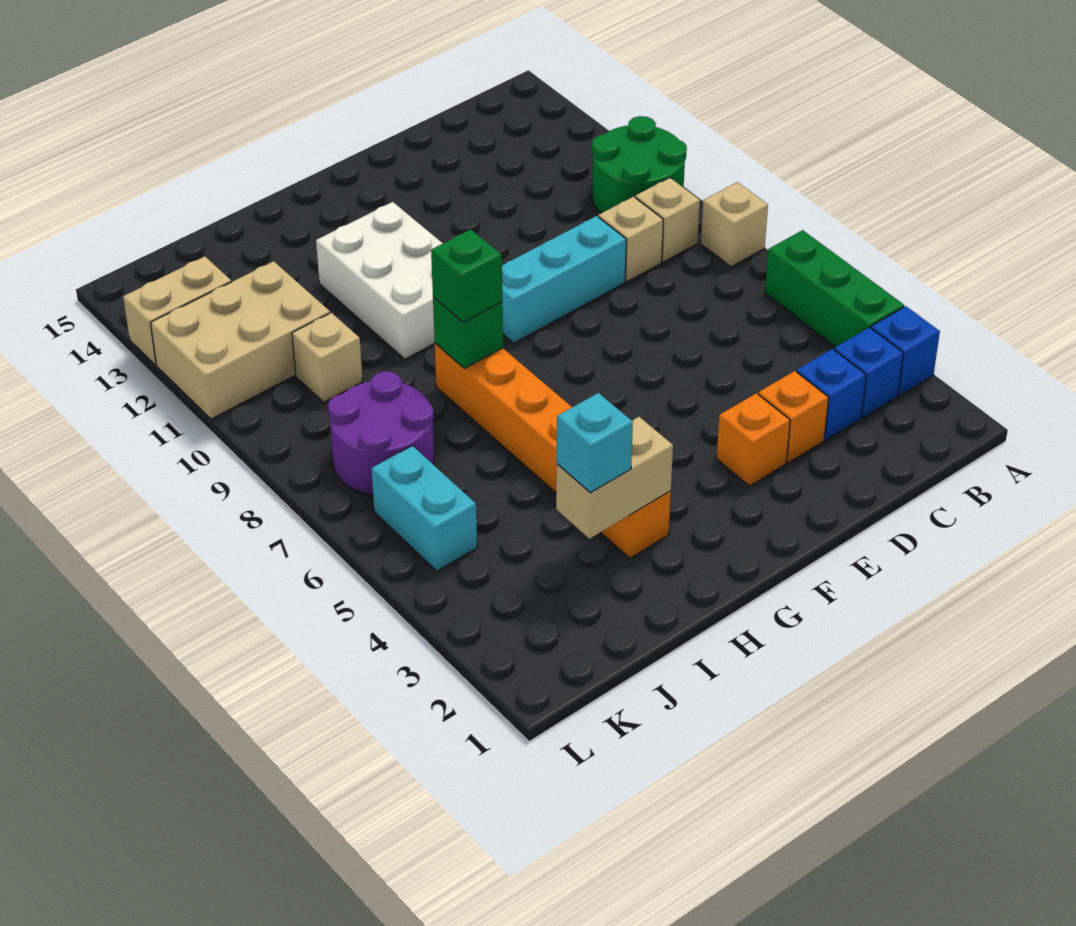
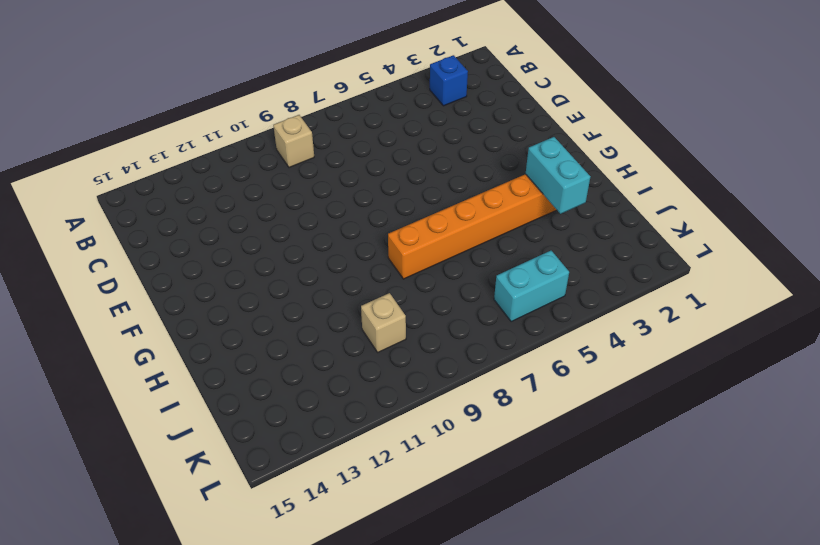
cyan brick H3:I3 level 2 -> tan brick H3:I3 level 2
none -> blue brick A3 level 1
none -> green brick A4:A6 level 1
none -> tan brick A8 level 1

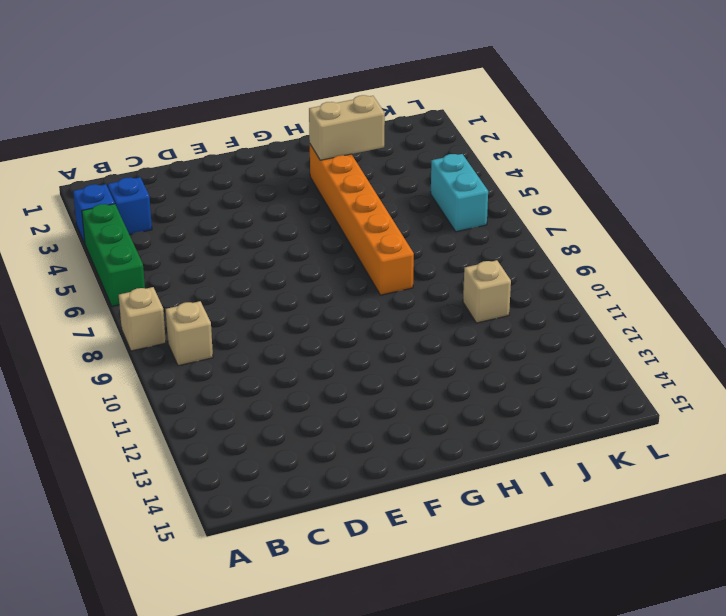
none -> green round brick A10:B11 level 1
none -> blue brick C3 level 1
none -> tan brick C9 level 1

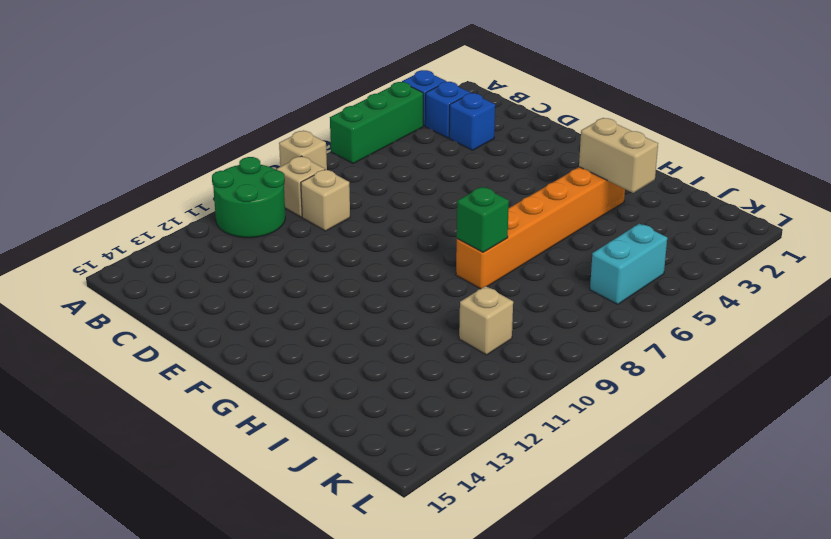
none -> orange brick D3 level 1
none -> cyan brick D9:F9 level 1
none -> orange brick E3 level 1

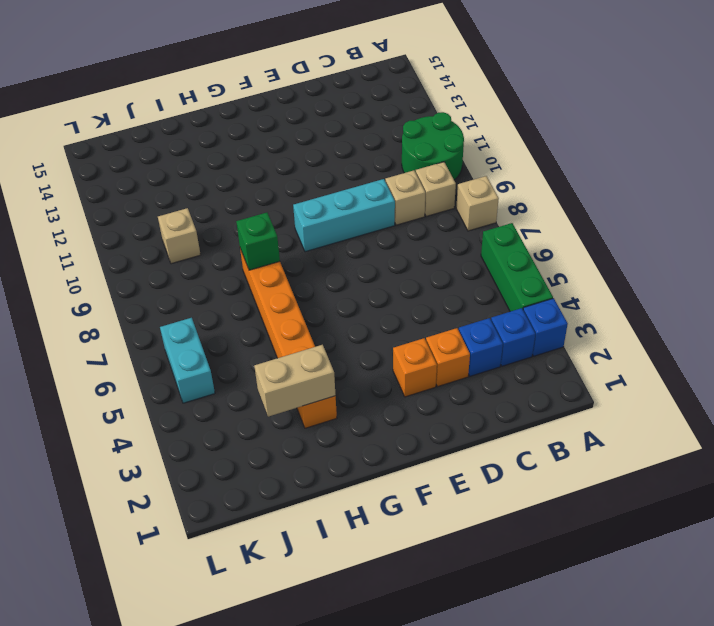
none -> white brick G10:H12 level 1
none -> purple round brick J7:K8 level 1
none -> tan brick J11:L12 level 1

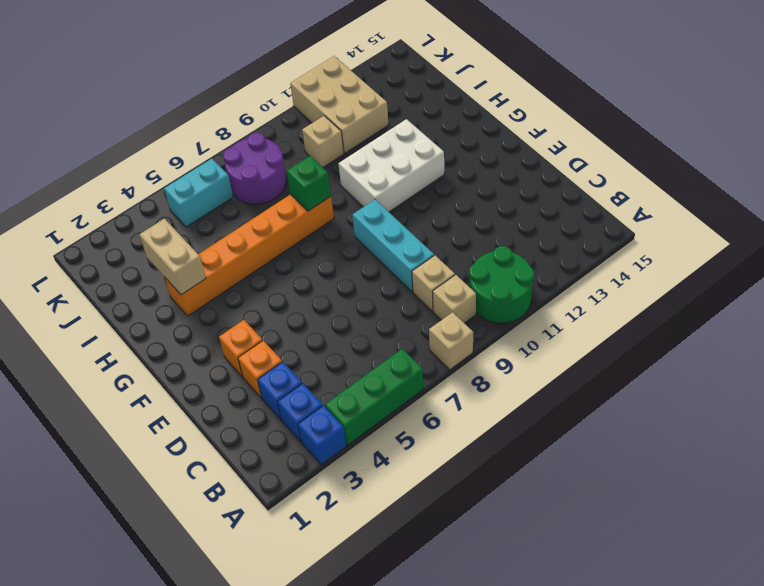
none -> tan brick K13:L13 level 1
none -> green brick H8 level 3
none -> cyan brick I3 level 3

